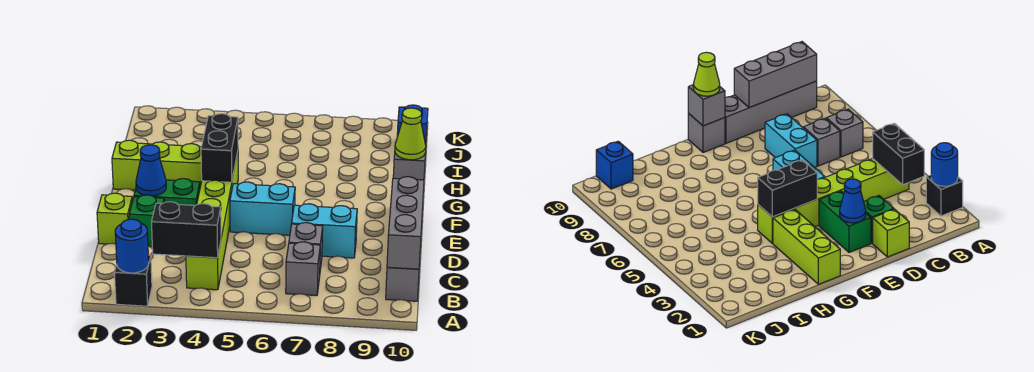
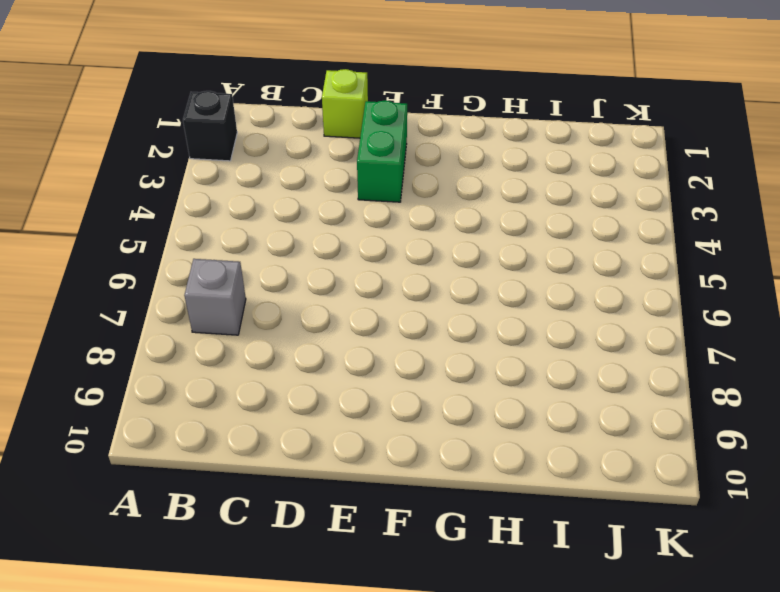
none -> lime brick B4:G4 level 1
none -> grey brick B10:E10 level 1
none -> grey brick C7 level 1

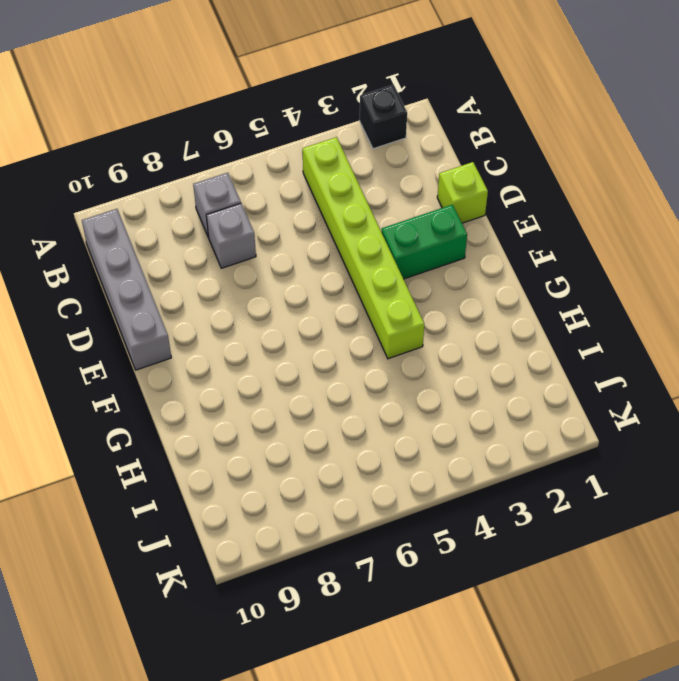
none -> green brick D2 level 1
none -> cyan brick D7:D8 level 1
none -> cyan brick E5:E6 level 1

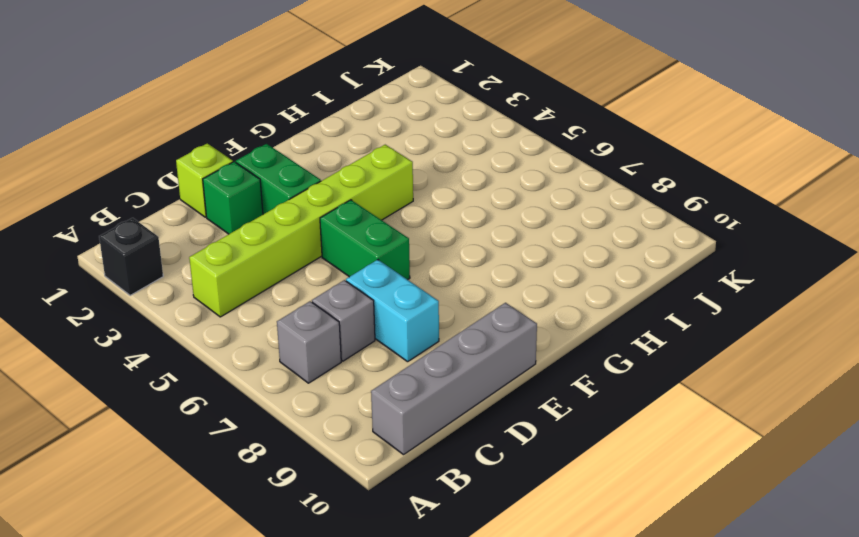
green brick E5:E6 level 1 -> cyan brick E5:E6 level 1
none -> grey brick F10 level 1
none -> lime brick G1:G3 level 1
none -> blue brick J10 level 1

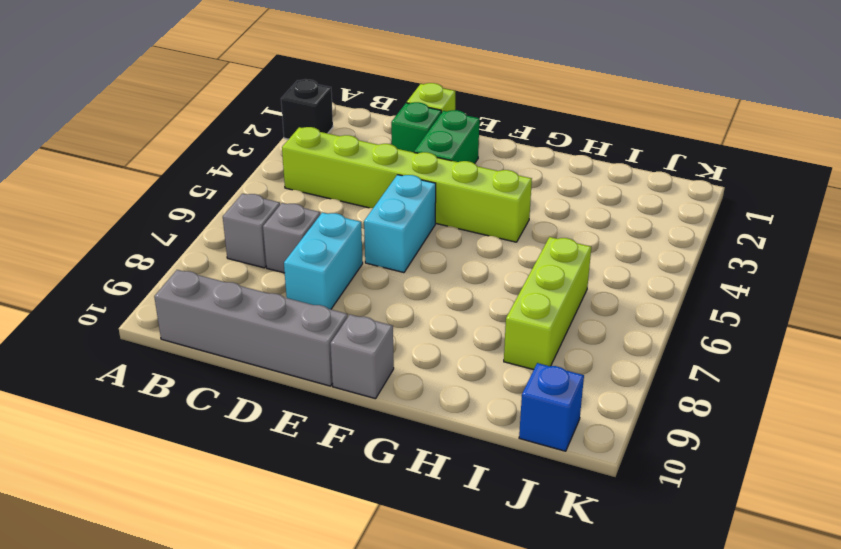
lime brick I6:I8 level 1 -> lime brick G1:G3 level 1
none -> blue round brick A2 level 2
none -> black brick B3:B4 level 2
none -> grey brick B10:D10 level 2

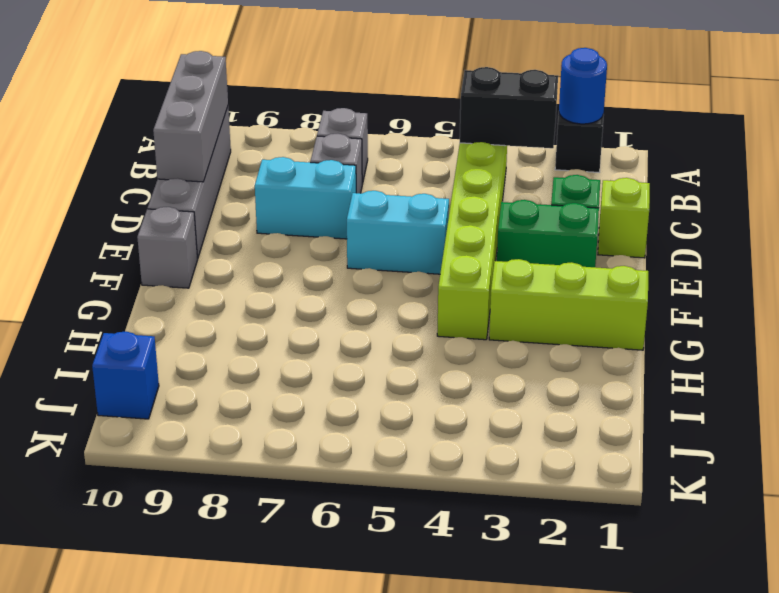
none -> blue cone E2 level 2
none -> black brick F4:G4 level 2
none -> grey brick F10 level 2

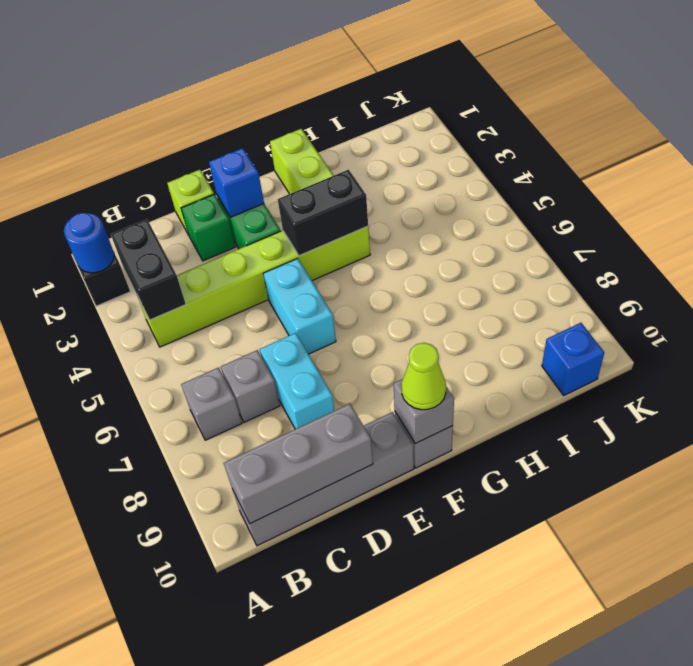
blue brick E2 level 2 -> blue cone E2 level 2

